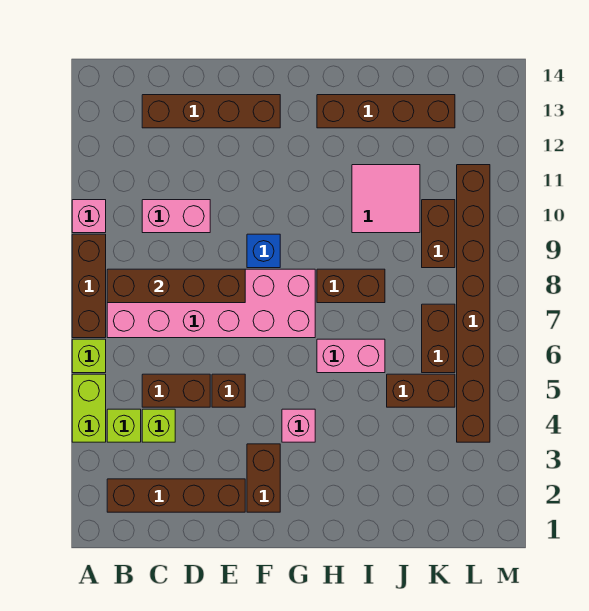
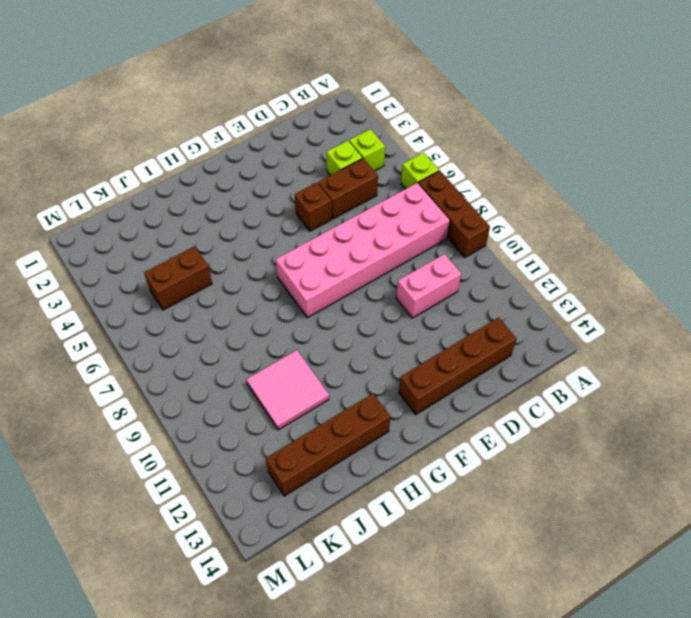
none -> lime brick A4:A5 level 1
none -> pink brick A10 level 1
none -> brown brick B2:E2 level 1

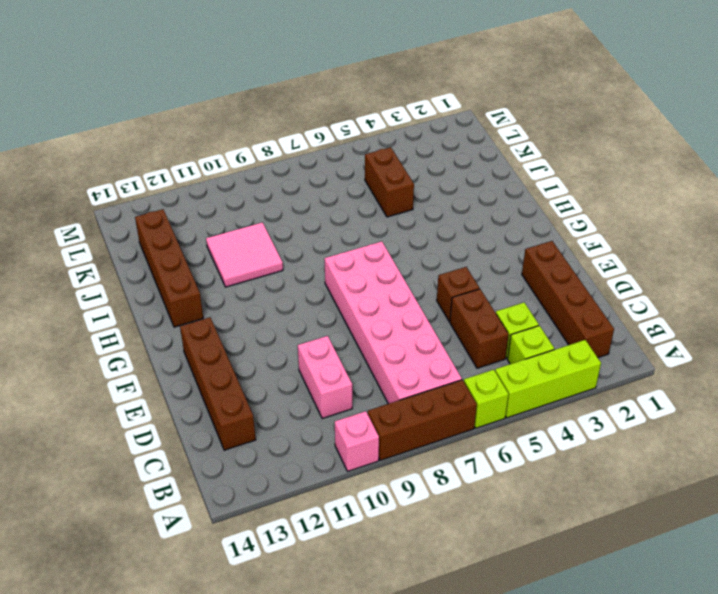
lime brick A3:A5 level 1 -> lime brick A4:A5 level 1
none -> brown brick F2:F3 level 1
none -> blue brick F9 level 1
none -> pink brick G4 level 1

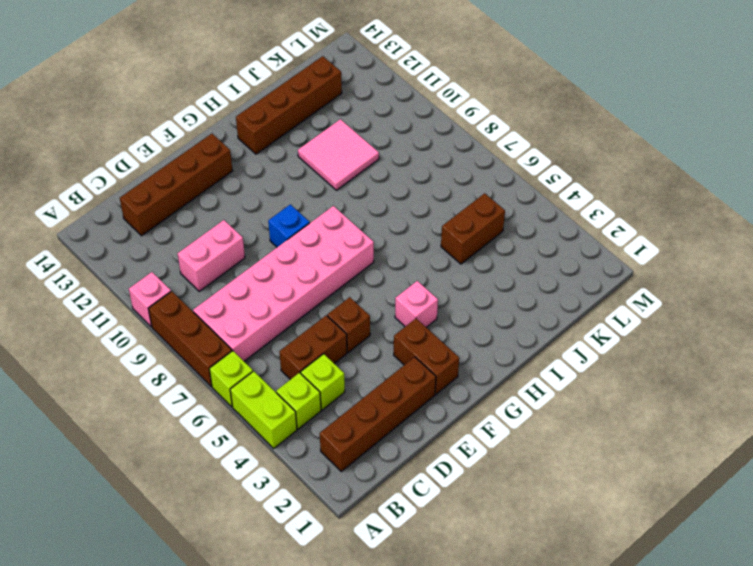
none -> pink brick H6:I6 level 1
none -> brown brick H8:I8 level 1
none -> brown brick K6:K7 level 1

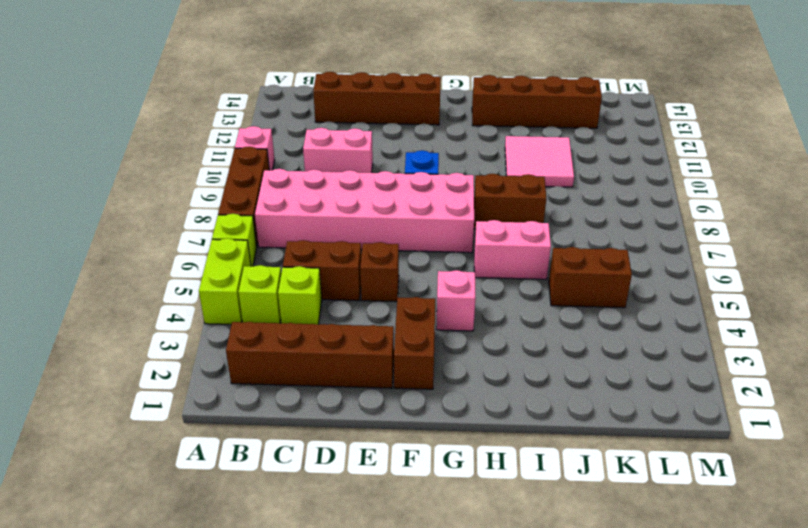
none -> brown brick K6:K7 level 1
none -> brown brick K9:K10 level 1
none -> brown brick L4:L11 level 1

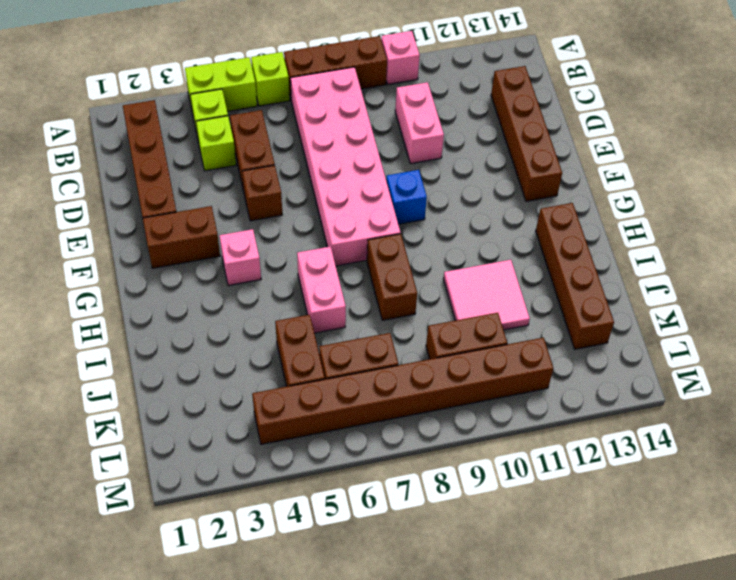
none -> brown brick B8:E8 level 2

